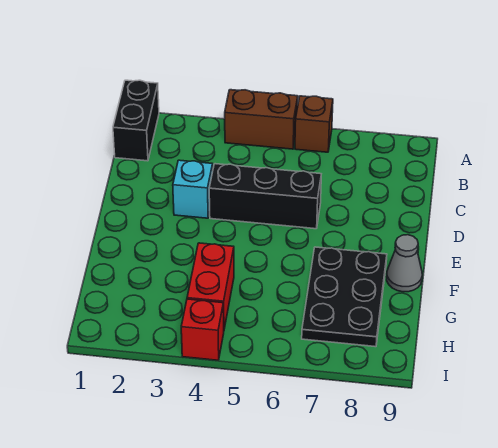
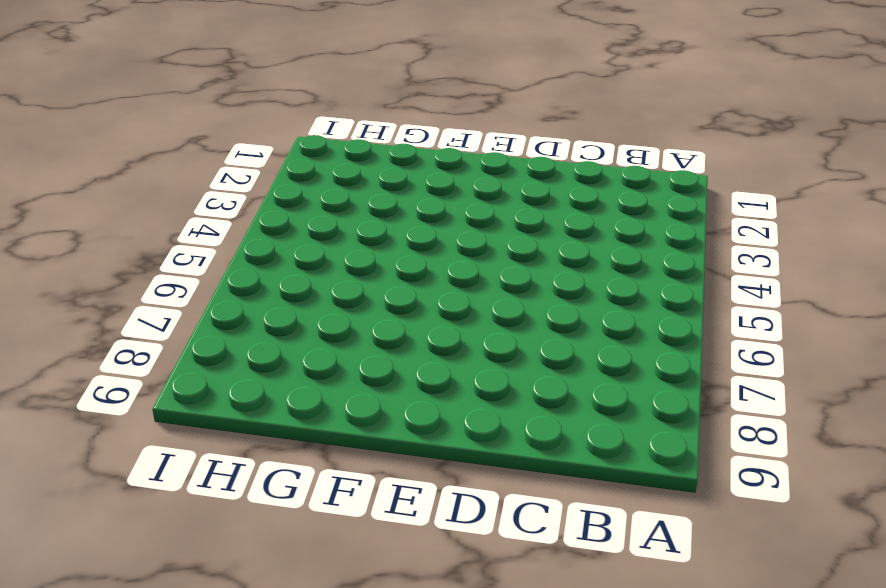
none -> black brick A1:B1 level 1
none -> brown brick A4:A5 level 1

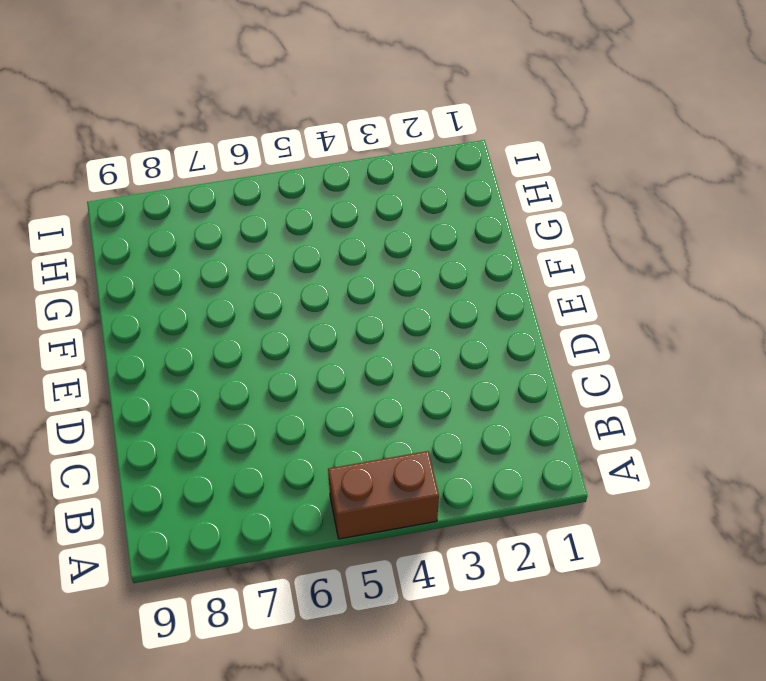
none -> black brick A1:B1 level 1
none -> brown brick A6 level 1

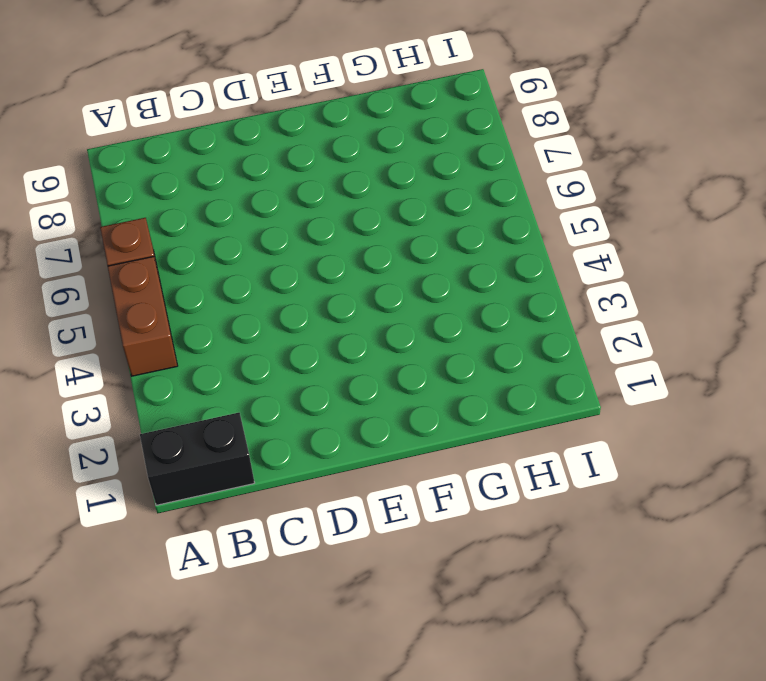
none -> cyan brick D3 level 1
none -> black brick D4:D6 level 1

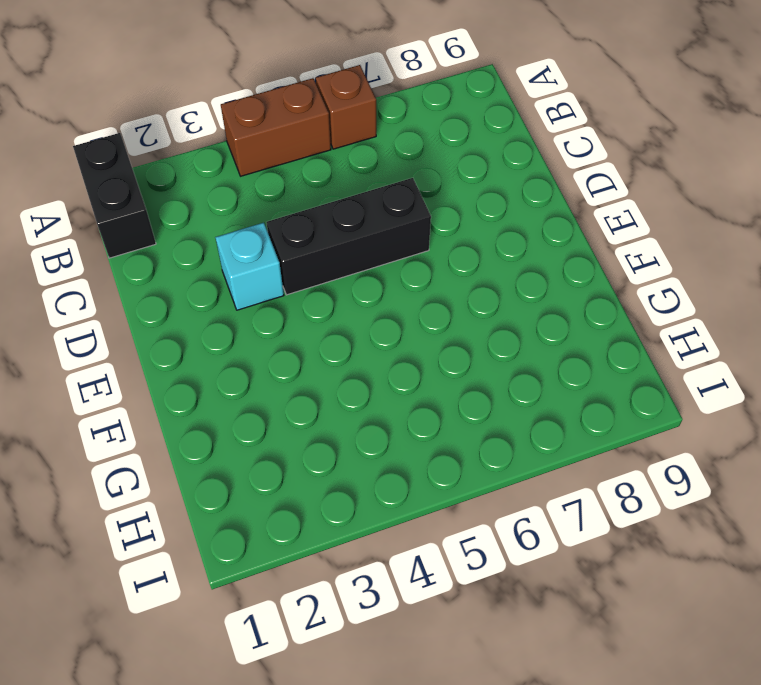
none -> black plate F7:H8 level 1
none -> grey cone F9 level 1

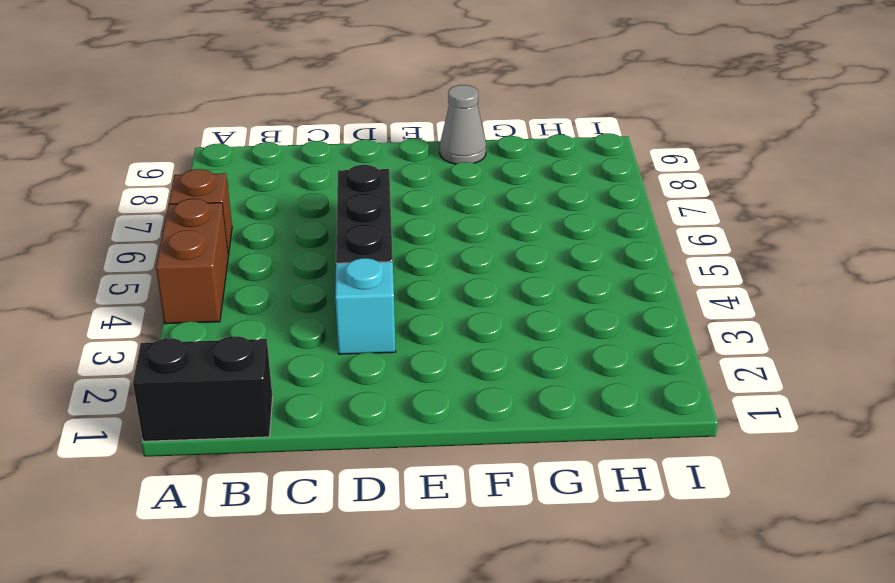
none -> black plate F7:H8 level 1
none -> red brick G4:H4 level 1

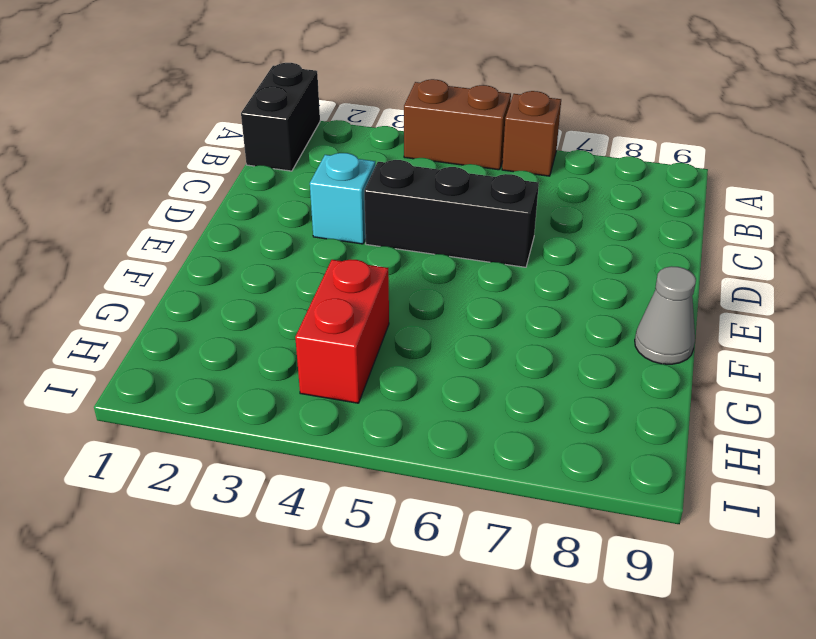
none -> black plate F7:H8 level 1
none -> red brick I4 level 1

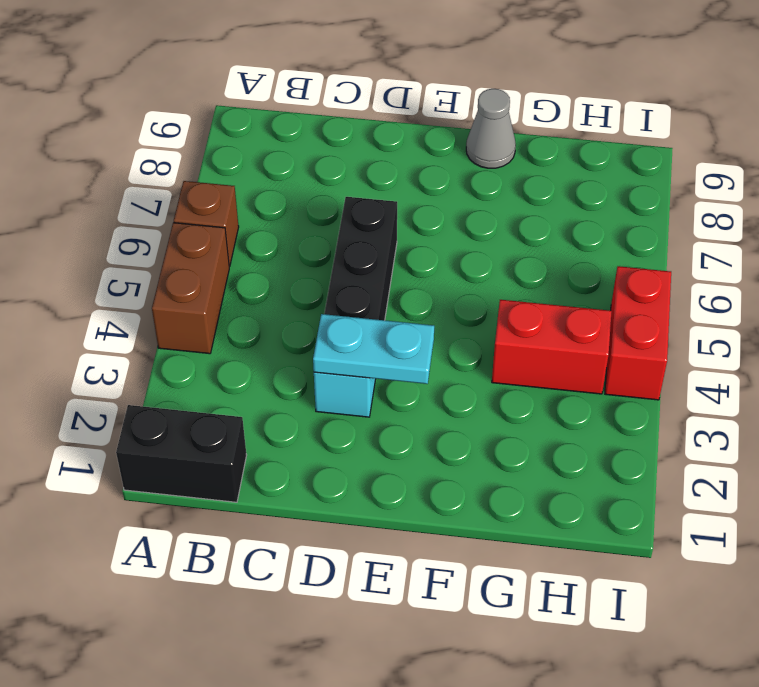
cyan plate D3:E3 level 2 -> none
red brick I4:I5 level 1 -> red brick I4 level 1
none -> black plate F7:H8 level 1

